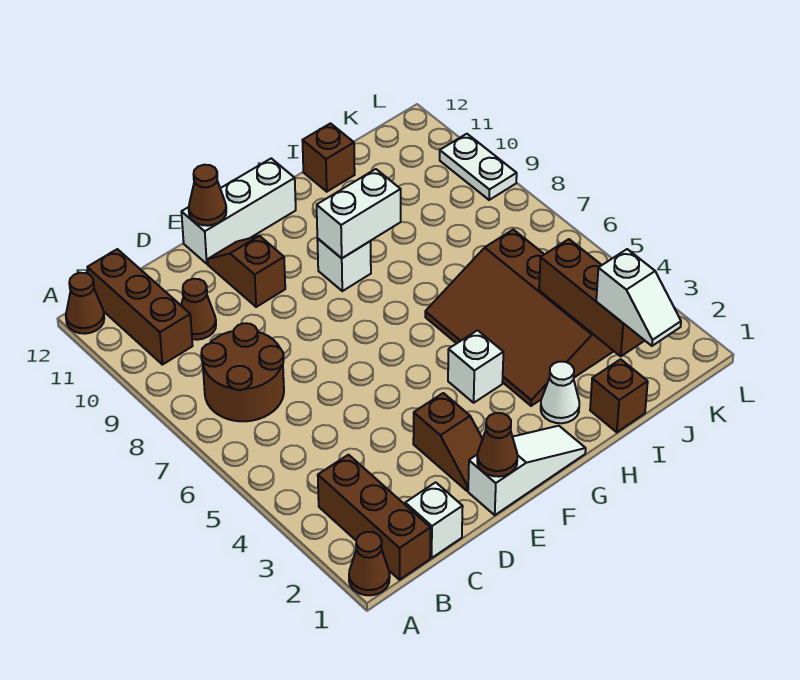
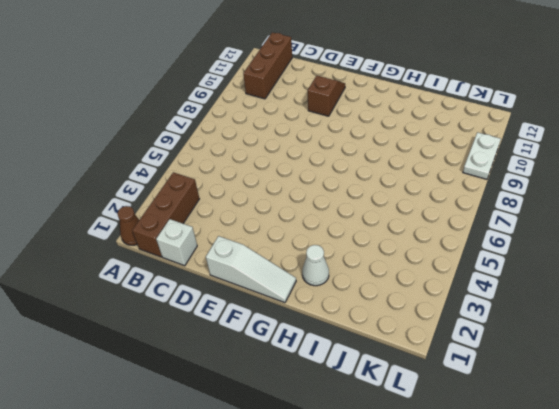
none -> brown cone A12 level 1
none -> brown round brick B7:C8 level 1
none -> brown cone C10 level 1

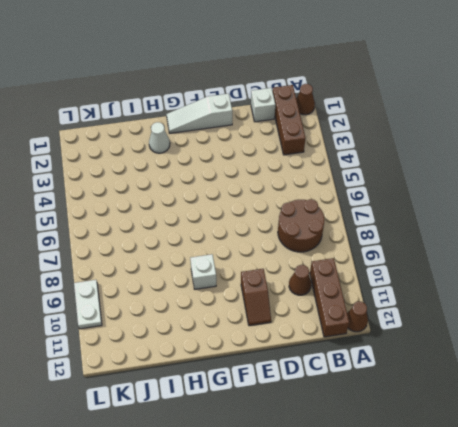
none -> brown slope E2:E3 level 1 top 3
none -> white brick E12:G12 level 1
none -> white brick G4 level 1

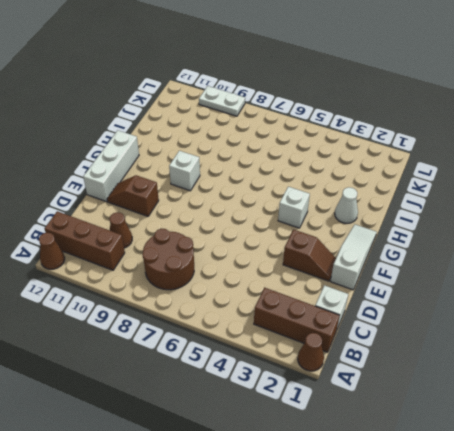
none -> brown slope H3:J6 level 1 top J
none -> brown brick I1 level 1
none -> brown brick I12 level 1

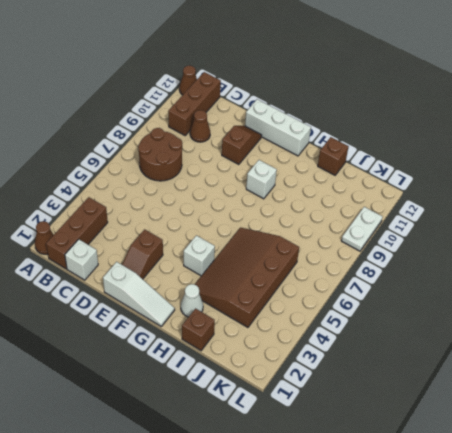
none -> brown cone E1 level 2
none -> brown cone E12 level 2
none -> white brick G9:H9 level 2

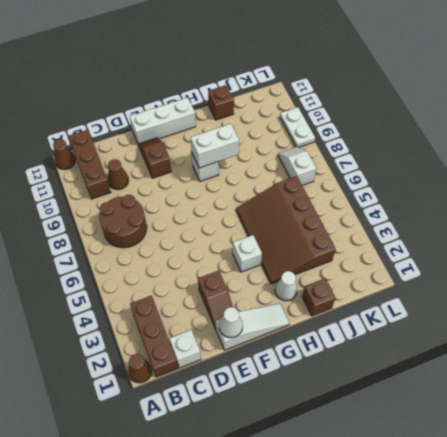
white cone E1 level 2 -> brown cone E1 level 2
white slope K7:K8 level 1 top 7 -> white slope J1:J2 level 3 top 2
none -> brown cone E12 level 2
none -> brown brick J2:J4 level 2

